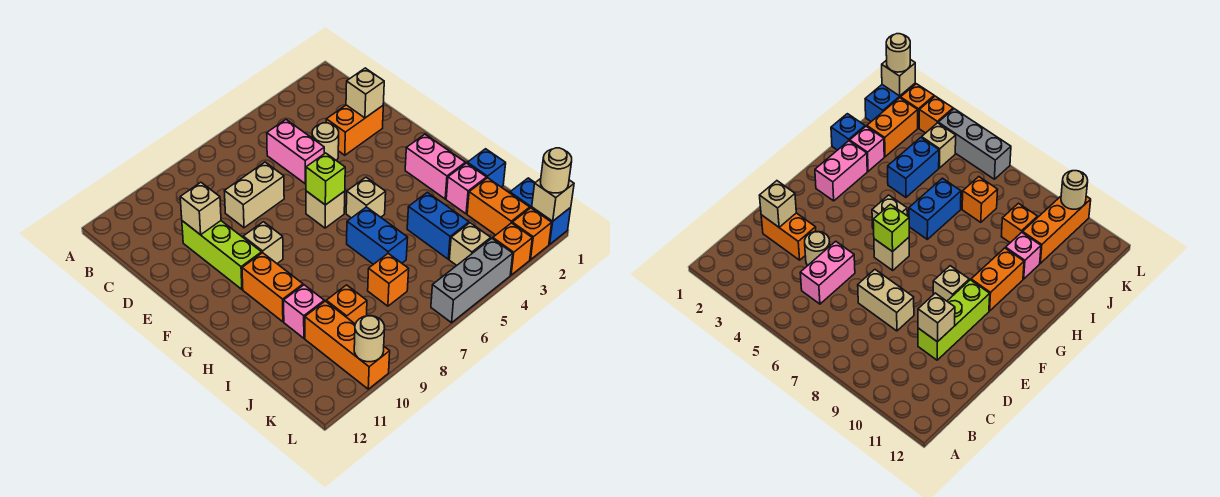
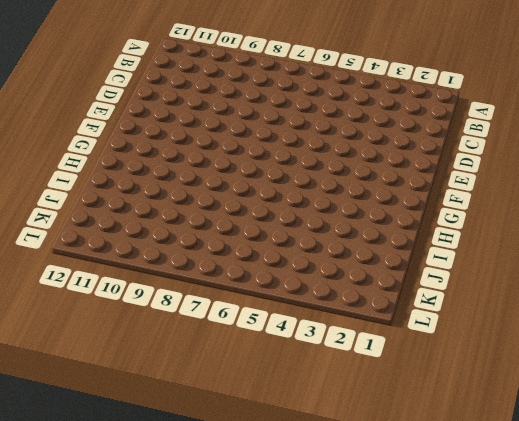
none -> pink brick C5:D5 level 1
none -> orange brick D2:D3 level 1
none -> tan round brick D4 level 1
none -> tan brick D7:D8 level 1

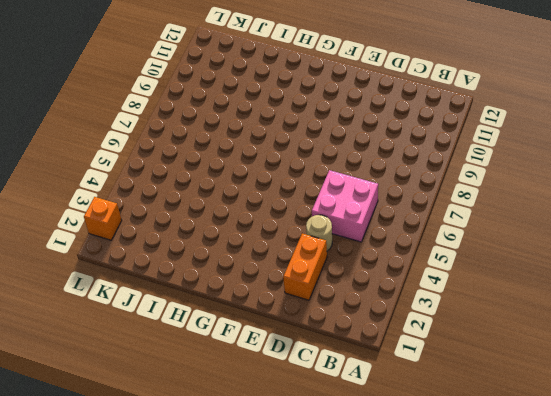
pink brick C5:D6 level 1 -> pink brick C5:D5 level 1
none -> tan brick D7:D8 level 1
none -> lime brick D10:F10 level 1
none -> tan brick F6 level 1
none -> tan brick F9 level 1

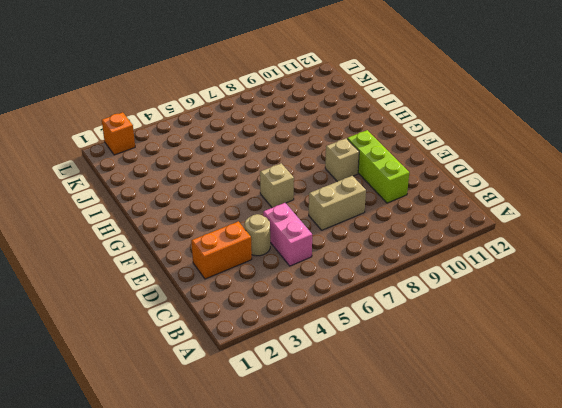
none -> pink brick G2:H2 level 1
none -> tan brick G5 level 1
none -> orange brick G10:H10 level 1
none -> blue brick H6:I6 level 1

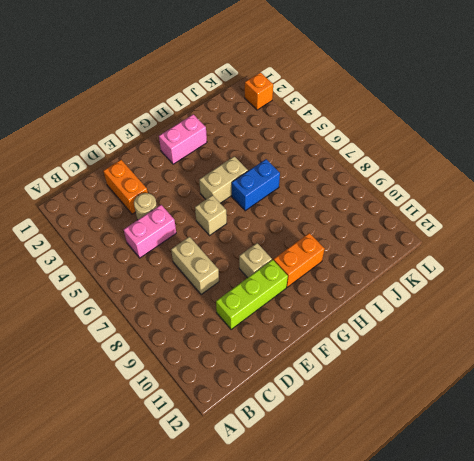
tan brick G5:H5 level 1 -> tan brick G5 level 1
none -> blue brick I1 level 1
none -> pink brick I2 level 1
none -> blue brick I4:J4 level 1
none -> pink brick I10 level 1

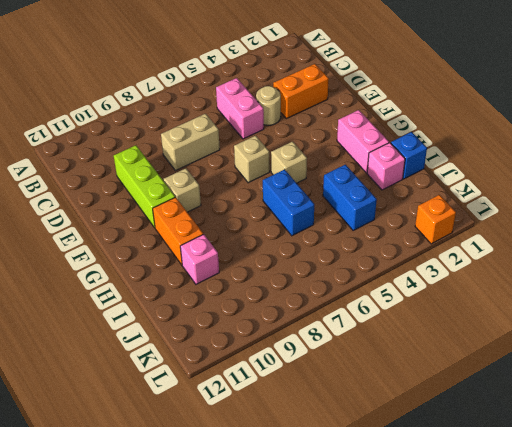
none -> orange brick J2:K2 level 1
none -> orange brick J7 level 1
none -> orange brick J9 level 1
none -> orange brick J10:L10 level 1

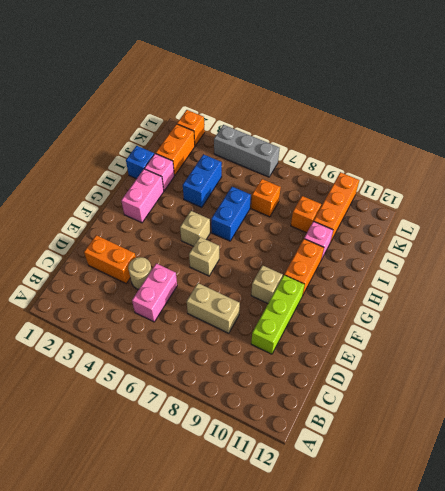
none -> blue brick K1:L1 level 1
none -> tan brick K4 level 1
none -> orange brick L3 level 1
none -> tan brick D2 level 2

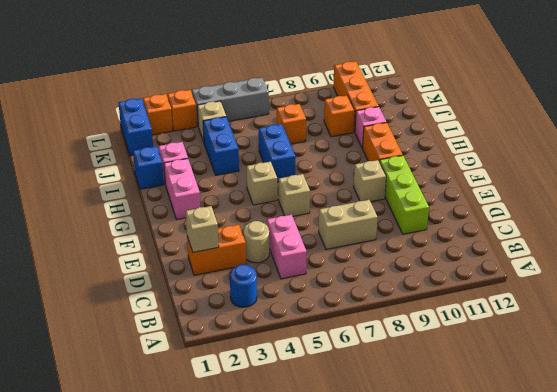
blue round brick B3 level 1 -> none
none -> orange brick J2:K2 level 1
none -> tan brick D10 level 2
none -> lime brick F6 level 2
none -> tan brick L1 level 2

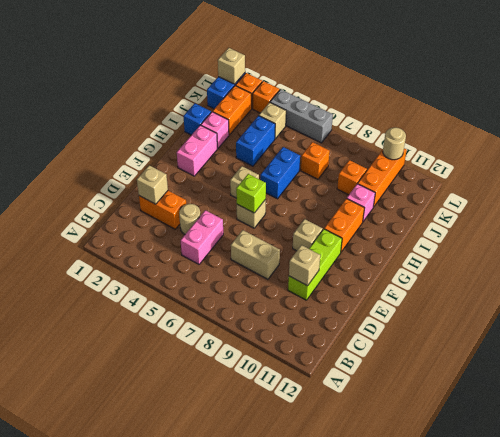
none -> tan round brick L1 level 3

